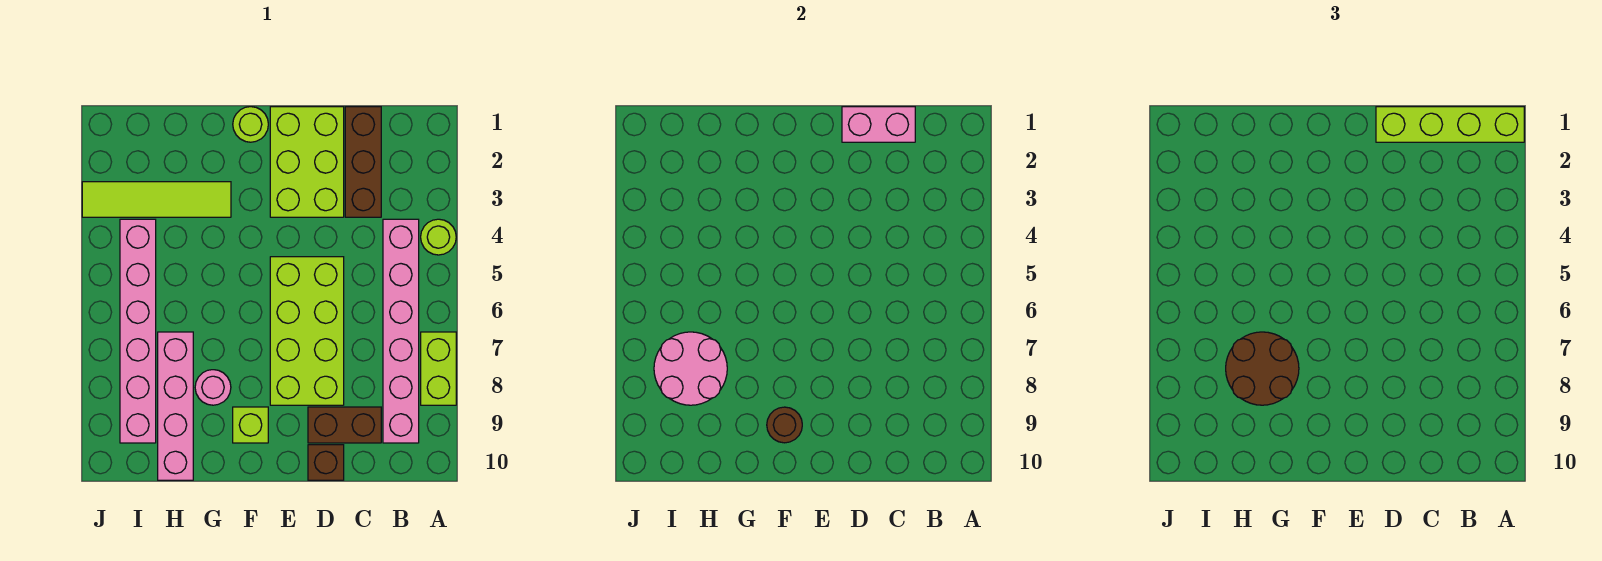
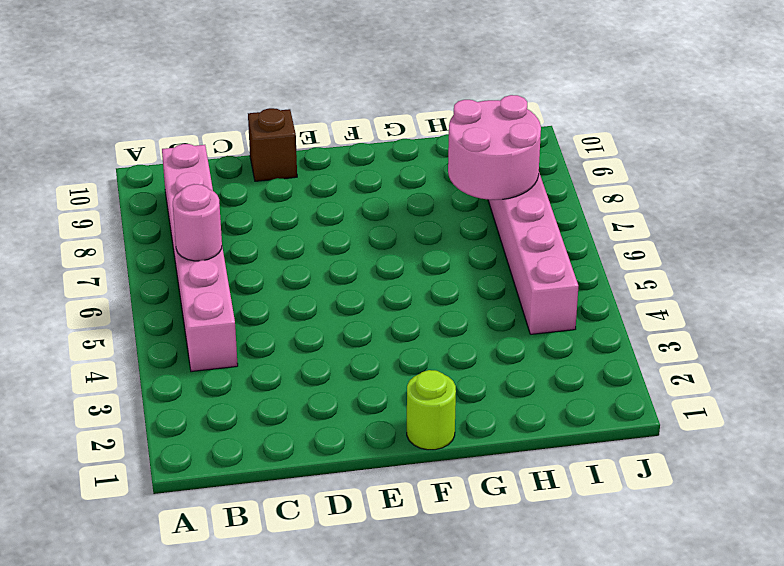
pink round brick B6 level 2 -> pink round brick G8 level 1
none -> lime round brick A4 level 1
none -> lime brick A7:A8 level 1
none -> brown brick C1:C3 level 1

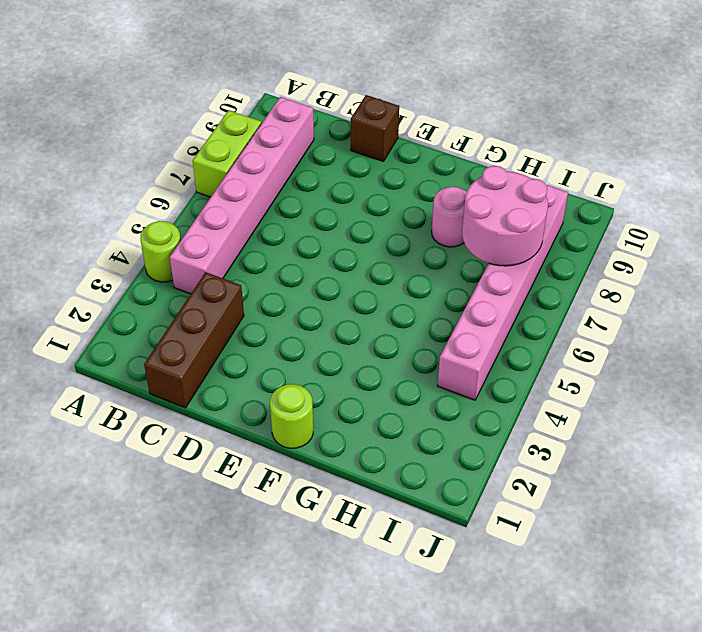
none -> brown brick C9:D9 level 1
none -> lime brick D1:E3 level 1
none -> lime brick D5:E8 level 1

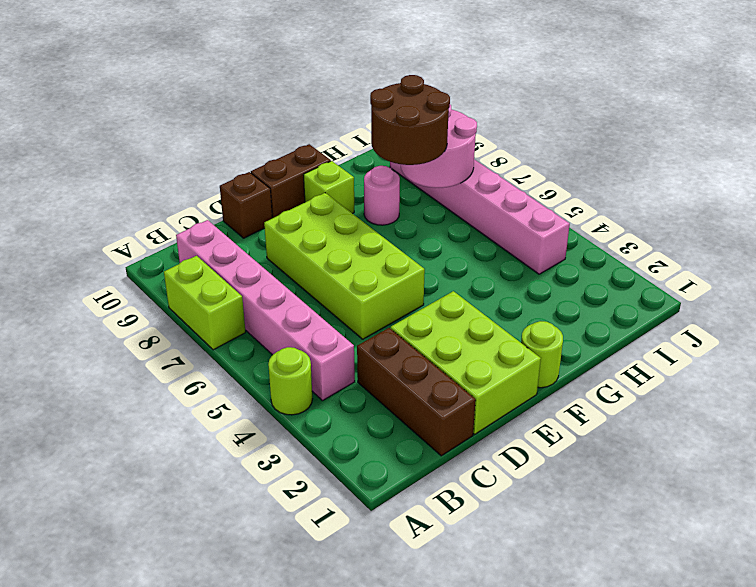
brown brick E10:F10 level 1 -> brown brick C9:D9 level 1
none -> lime tile G3:J3 level 1
none -> pink brick H7:H10 level 1
none -> pink brick C1:D1 level 2

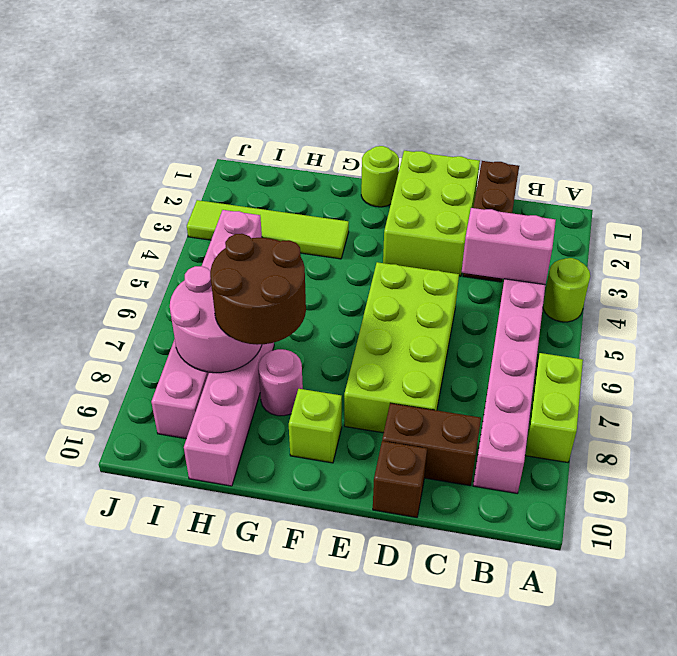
pink brick B4:C4 level 2 -> pink brick C1:D1 level 2
none -> brown round brick F9 level 2
none -> lime brick A1:D1 level 3

